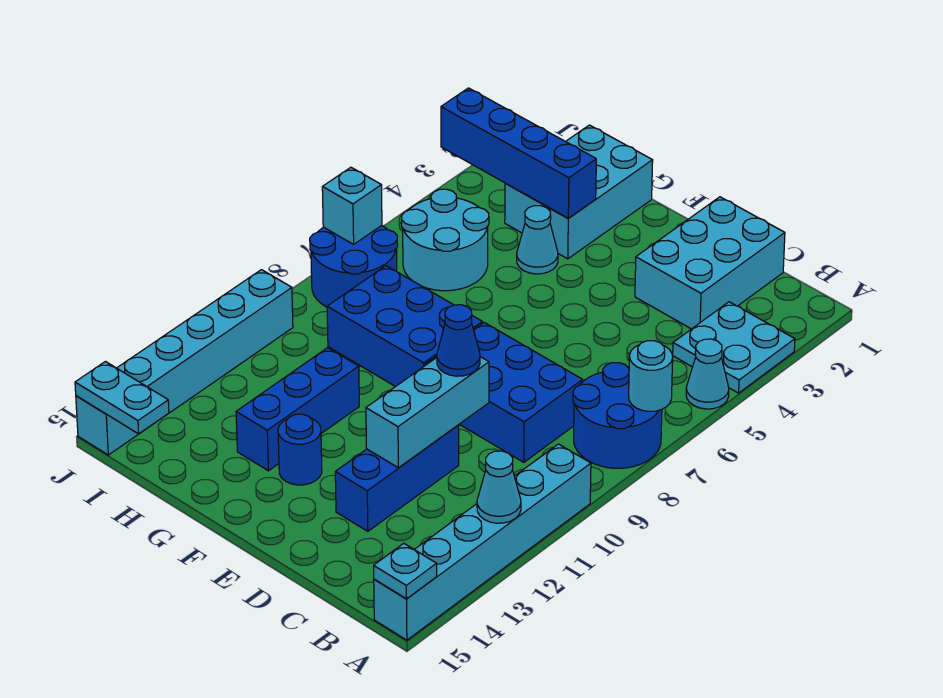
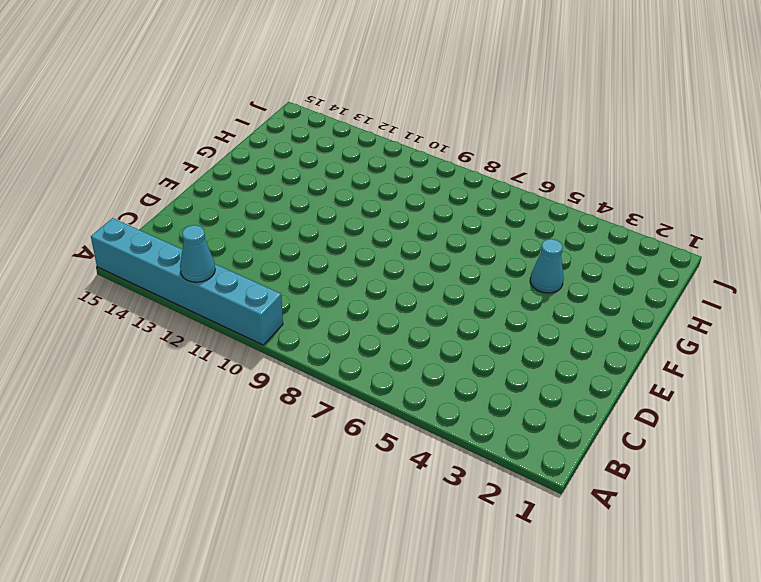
none -> cyan plate A3:B4 level 1
none -> cyan cone A5 level 1
none -> blue round brick A7:B8 level 1

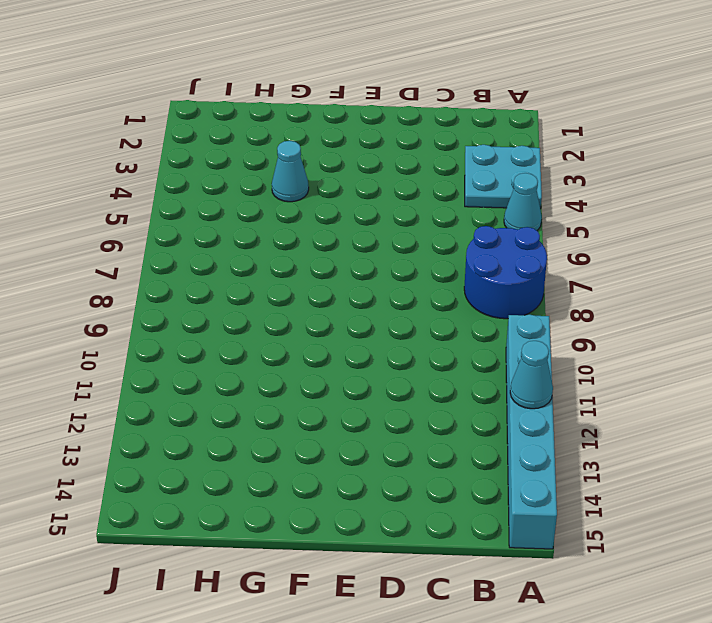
none -> cyan brick C1:D3 level 1
none -> blue brick C8:E9 level 1
none -> blue brick D11:D13 level 1

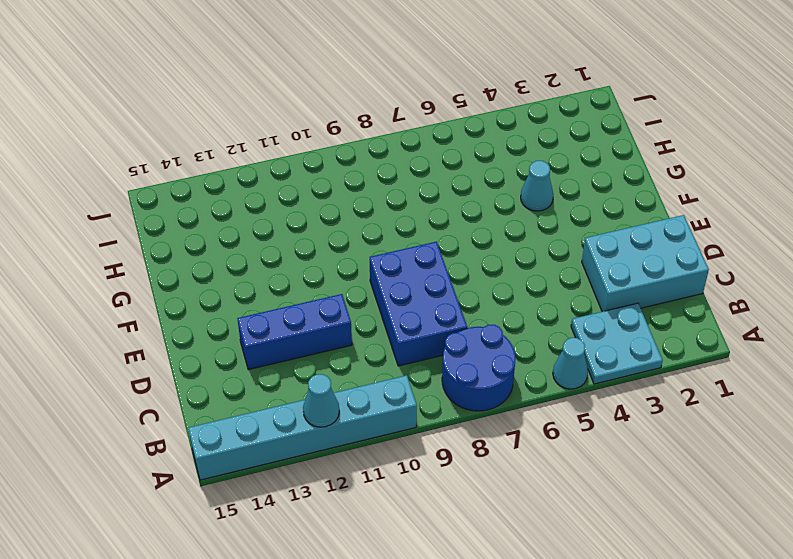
none -> blue brick F8:H9 level 1
none -> blue round brick F13 level 1
none -> cyan brick G1:H3 level 1

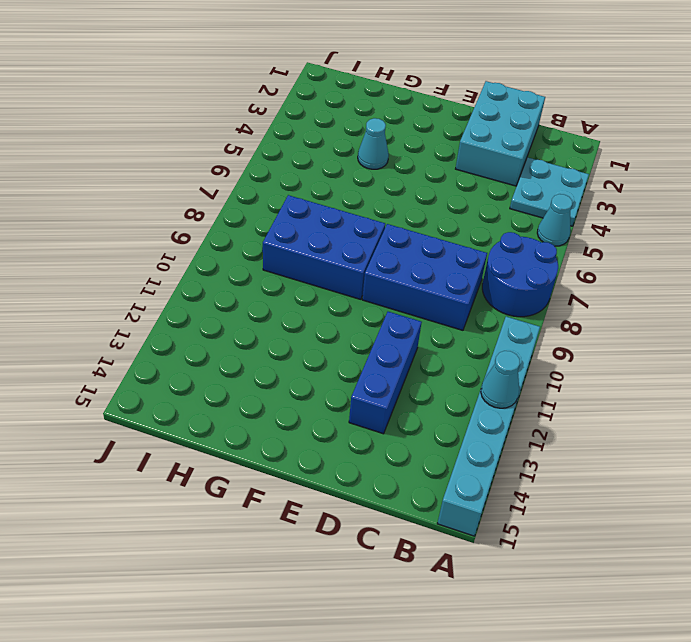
none -> blue round brick F13 level 1
none -> cyan brick G1:H3 level 1
none -> blue brick G11:G13 level 1

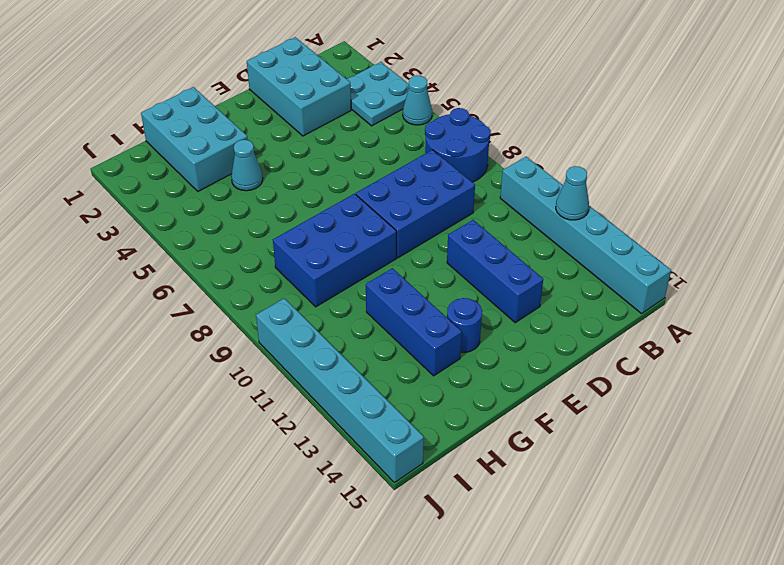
none -> cyan round brick H5:I6 level 1
none -> blue round brick I7:J8 level 1
none -> cyan round brick A7 level 2

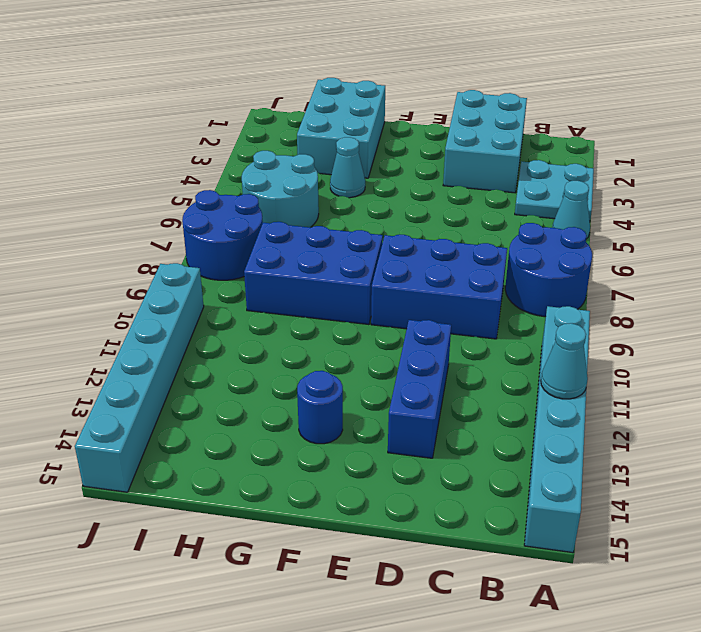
none -> blue brick G11:G13 level 1
none -> cyan round brick A7 level 2
none -> cyan plate A15 level 2

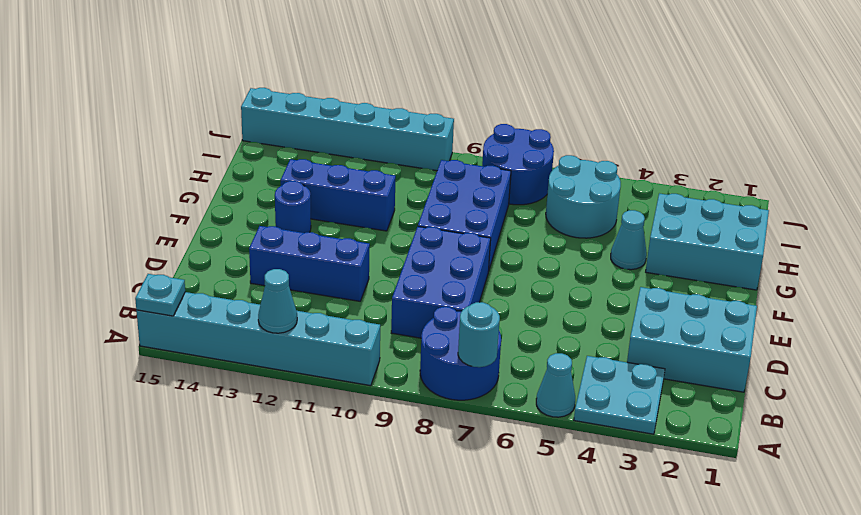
none -> cyan brick D10:D12 level 2
none -> blue brick G3:J3 level 2
none -> cyan plate I15:J15 level 2

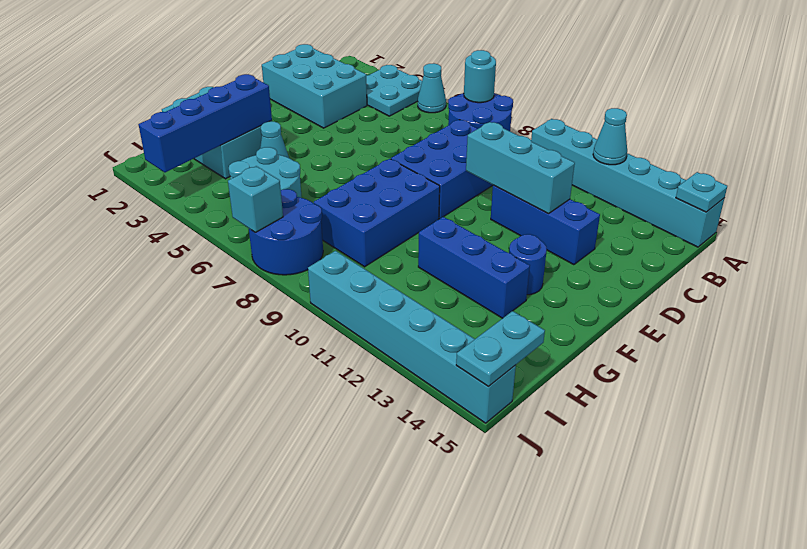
none -> blue cone D10 level 3

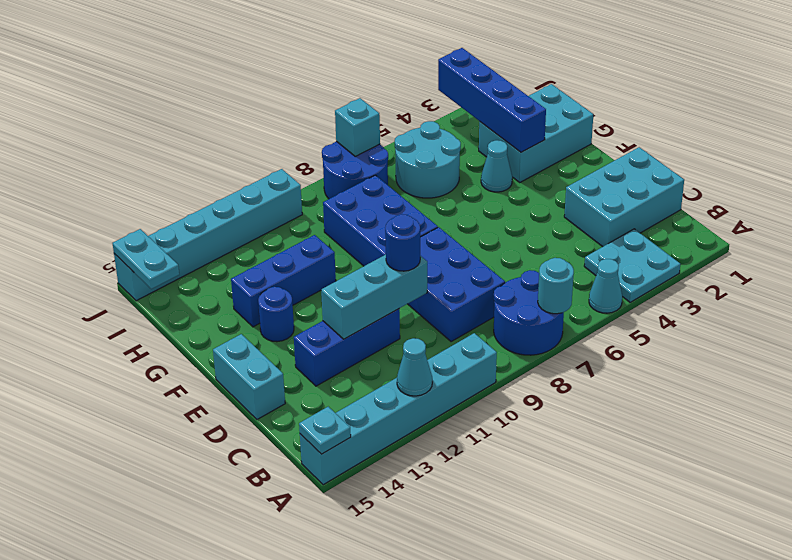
blue round brick D10 level 3 -> blue cone D10 level 3
cyan brick D15:E15 level 1 -> none

